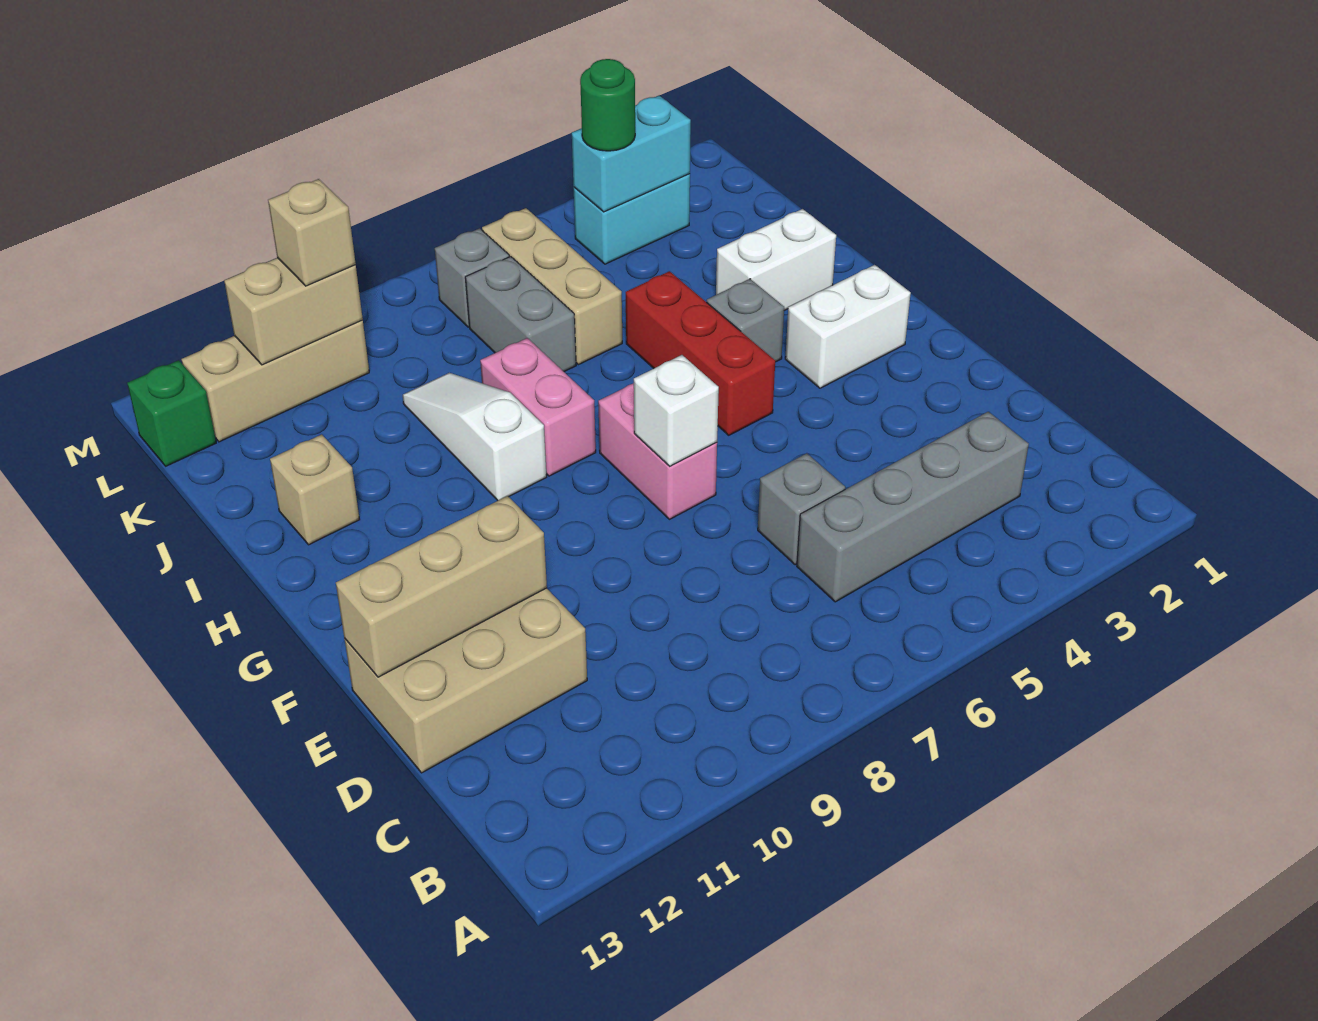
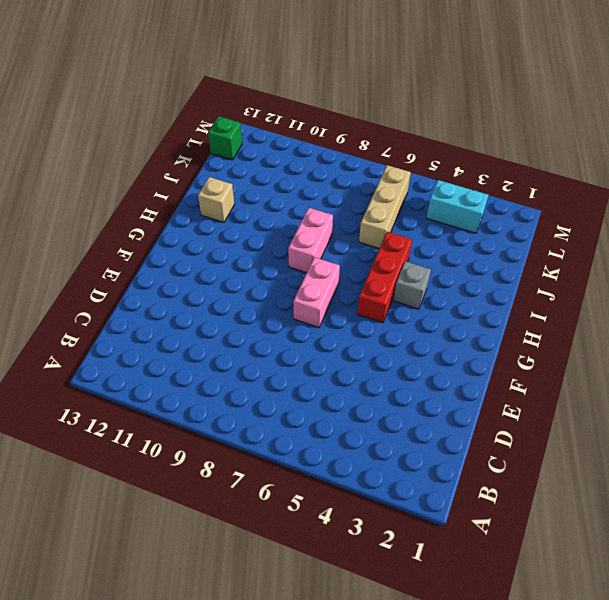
none -> grey brick C3:C6 level 1
none -> grey brick D6 level 1
none -> tan brick D11:E13 level 1

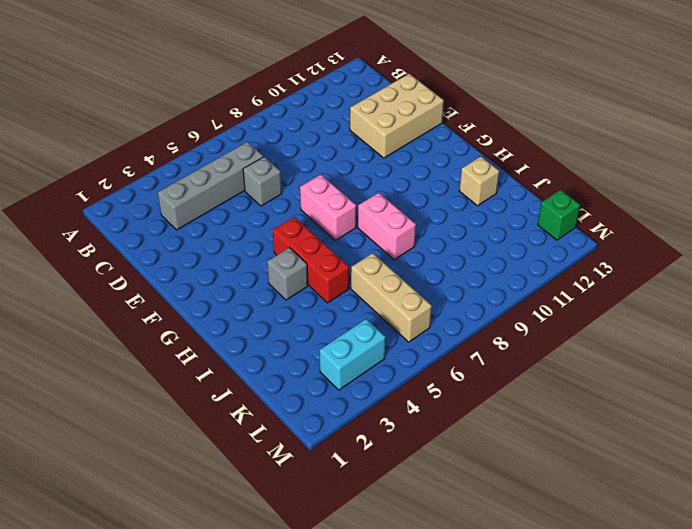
none -> white brick G2:G3 level 1
none -> white slope H9:J9 level 1 top H
none -> white brick I2:I3 level 1

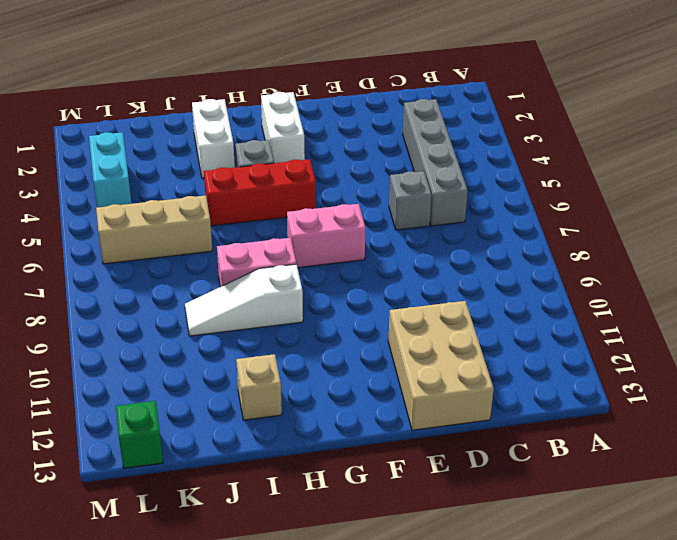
none -> grey brick J7:K7 level 1
none -> grey brick L7 level 1
none -> tan brick L10:L12 level 1

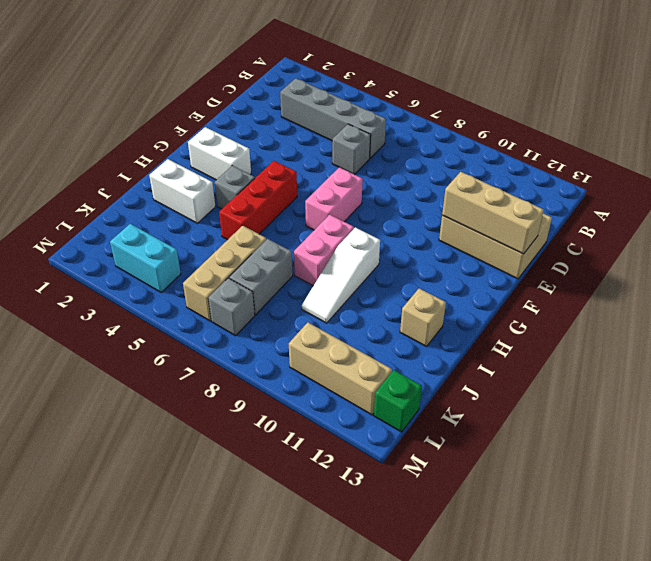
none -> white brick F7 level 2
none -> cyan brick L3:L4 level 2
none -> tan brick L10:L11 level 2

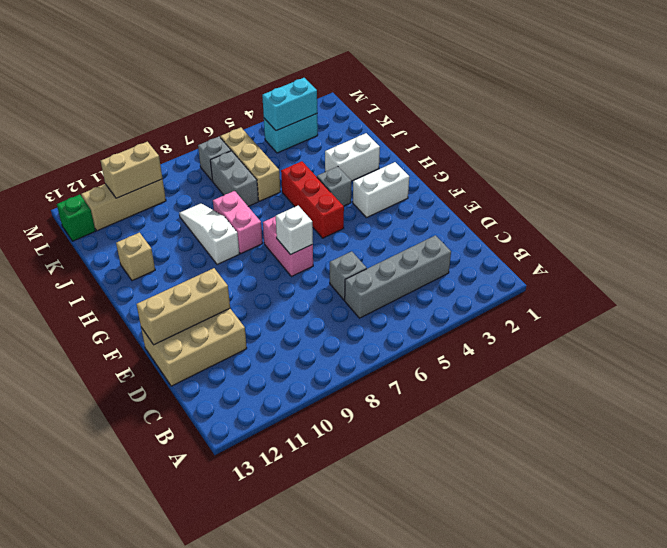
none -> green round brick L4 level 3
none -> tan brick L10 level 3

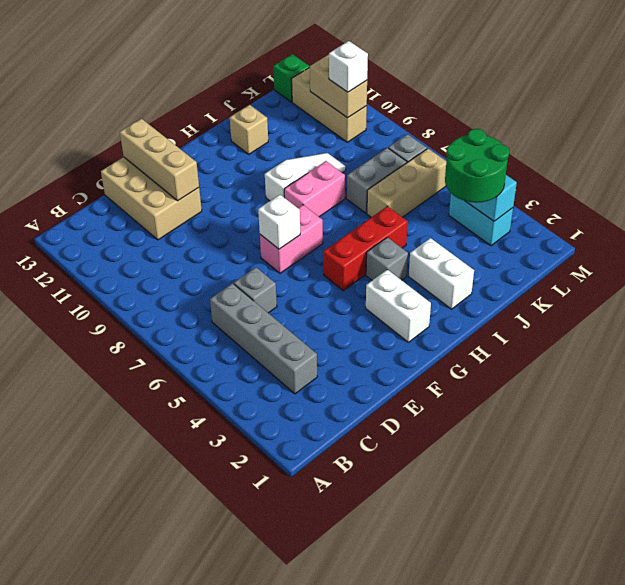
green round brick K3:L4 level 3 -> green round brick L4 level 3
white brick L10 level 3 -> tan brick L10 level 3

